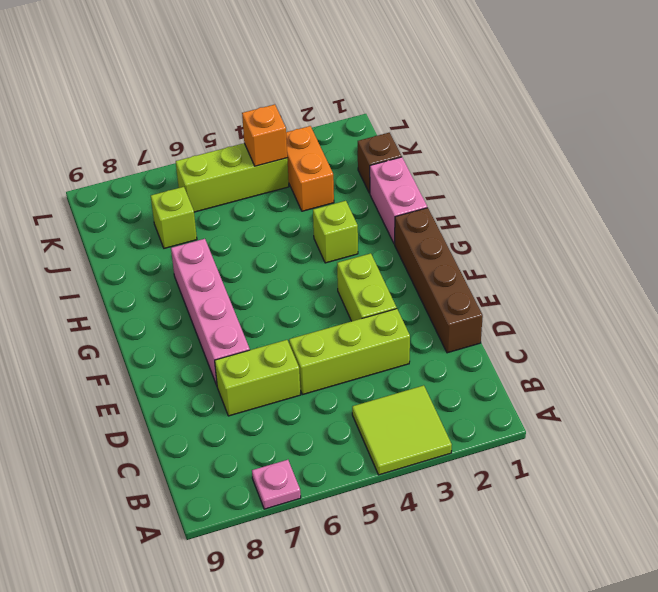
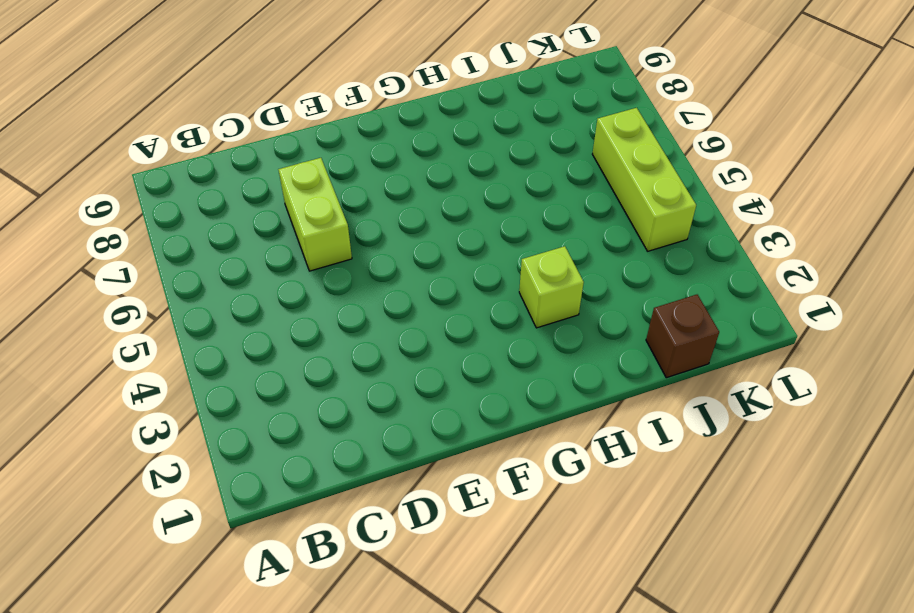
none -> lime tile A3:B4 level 1
none -> pink plate A7 level 1
none -> brown brick D1:G1 level 1

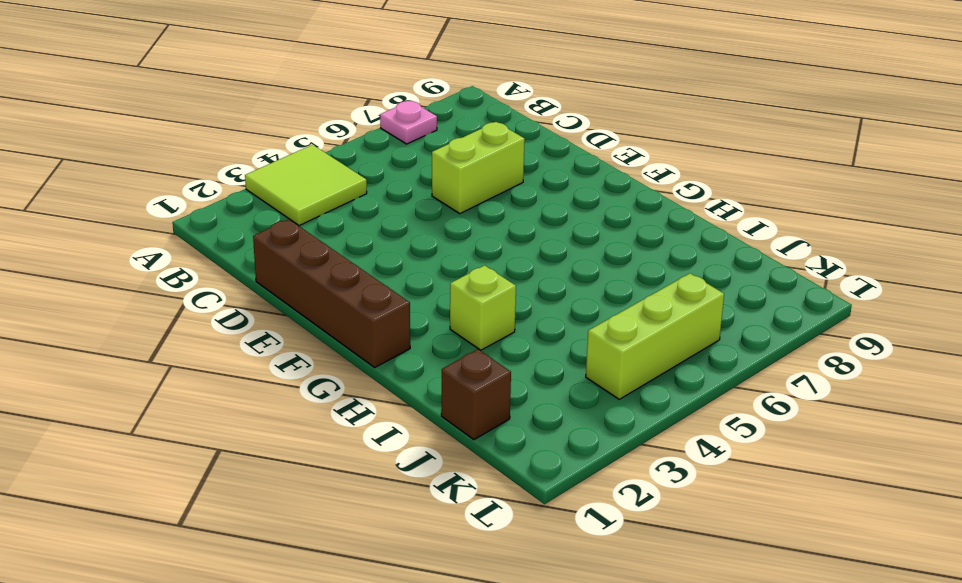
none -> lime brick D3:D5 level 1
none -> lime brick E3:F3 level 1
none -> pink brick E7:H7 level 1

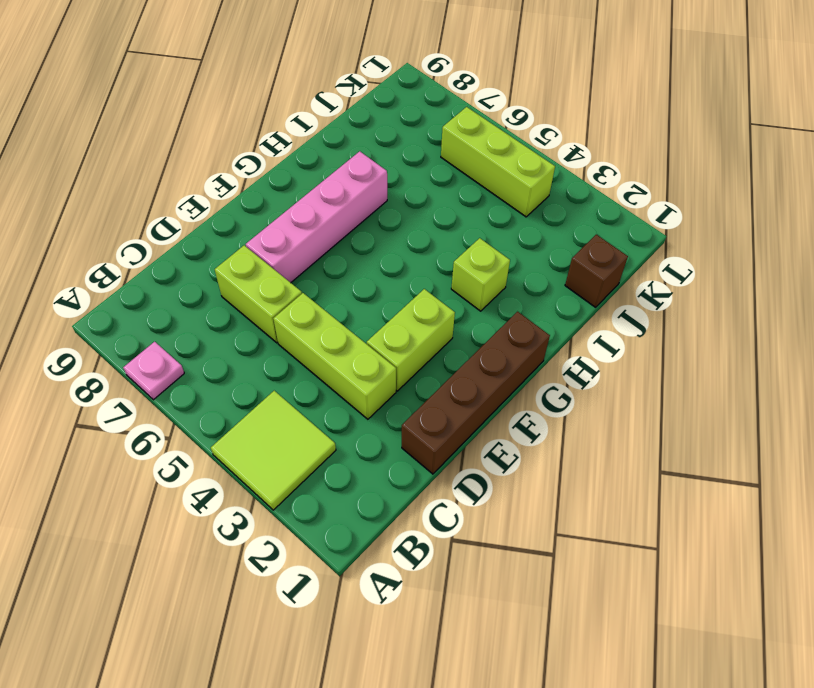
none -> pink brick H1:I1 level 1
none -> orange brick J3:K3 level 1
none -> lime brick J7 level 1

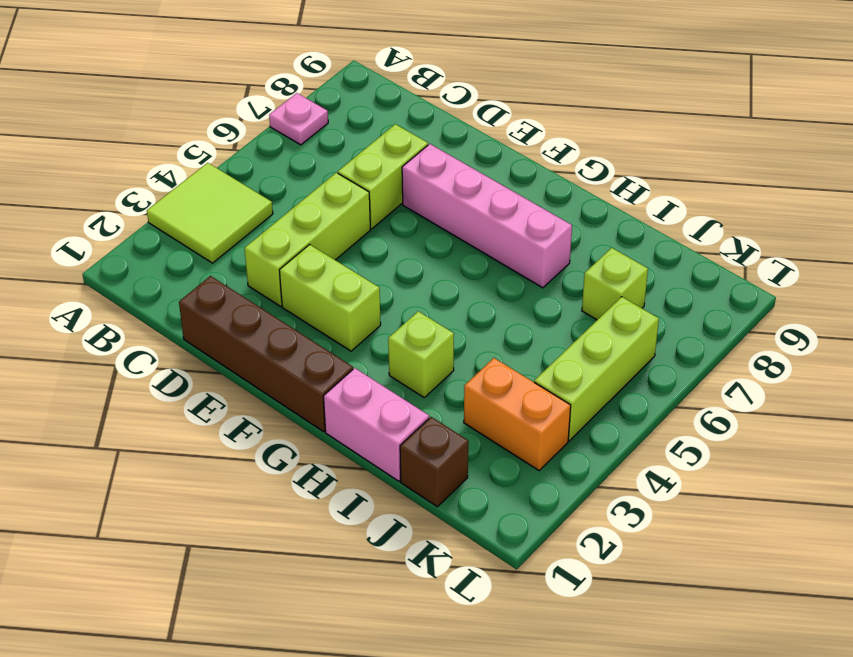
none -> orange brick K4 level 2

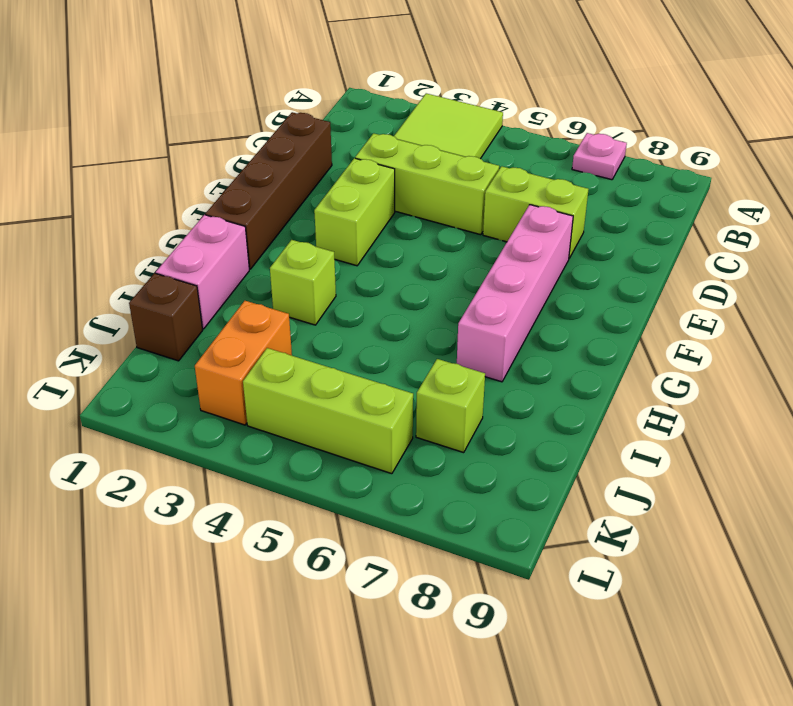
none -> orange brick K4 level 2

